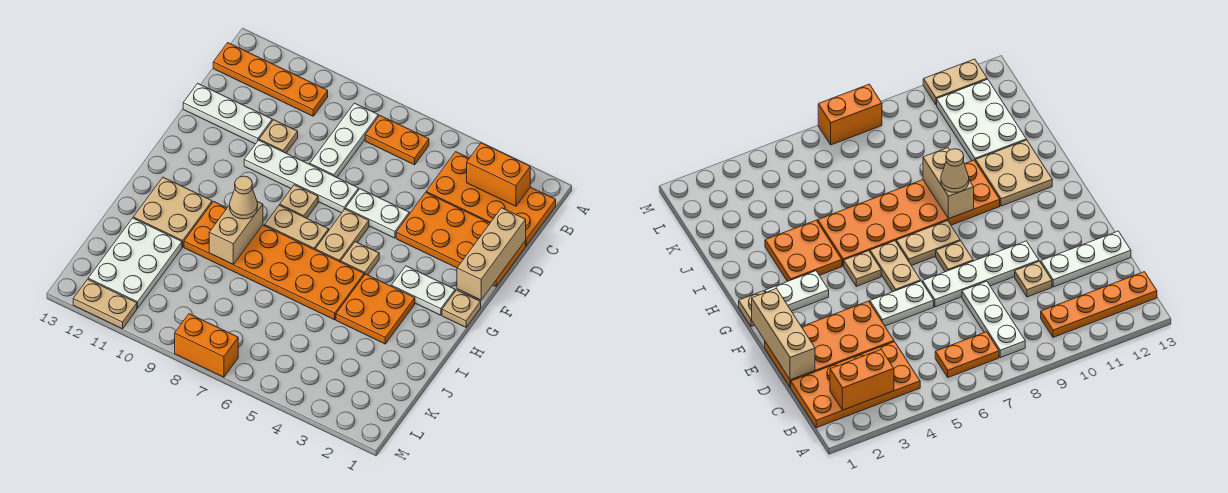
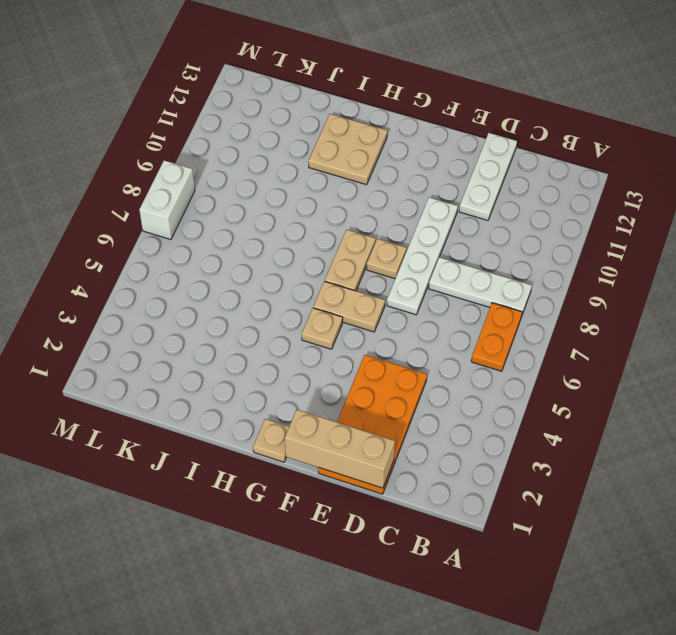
white brick M7:M8 level 1 -> orange brick M7:M8 level 1
none -> orange plate B1:C4 level 1
none -> orange plate B10:B13 level 1
none -> tan plate D10 level 1

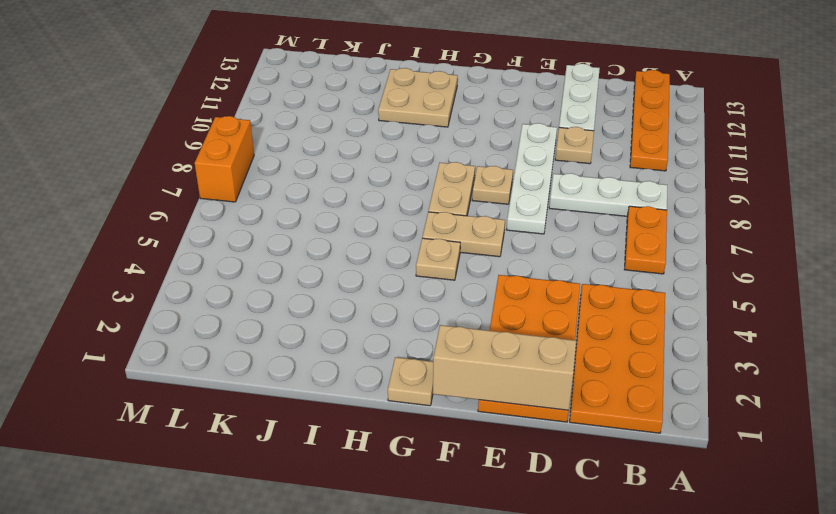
none -> white plate E5:E6 level 1
none -> white plate G2:G3 level 1
none -> orange plate H3:I4 level 1

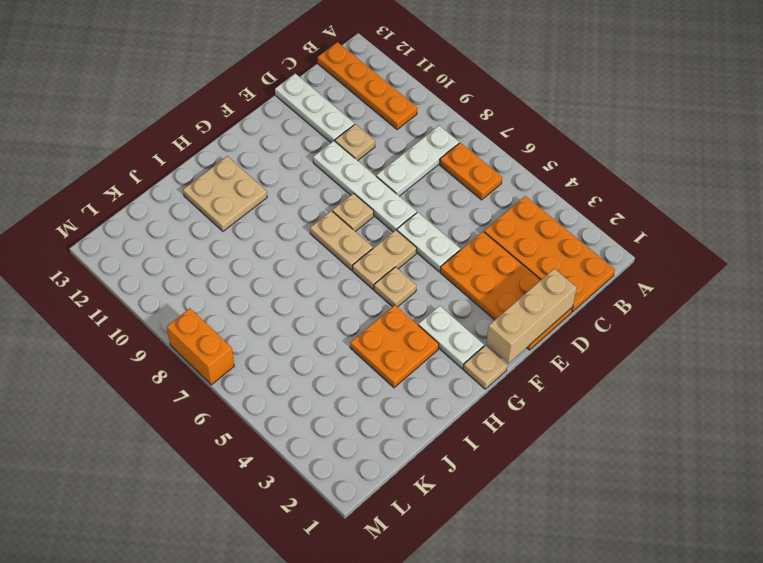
none -> orange plate H5:I10 level 1
none -> white plate J11:L12 level 1
none -> tan plate M11:M12 level 1

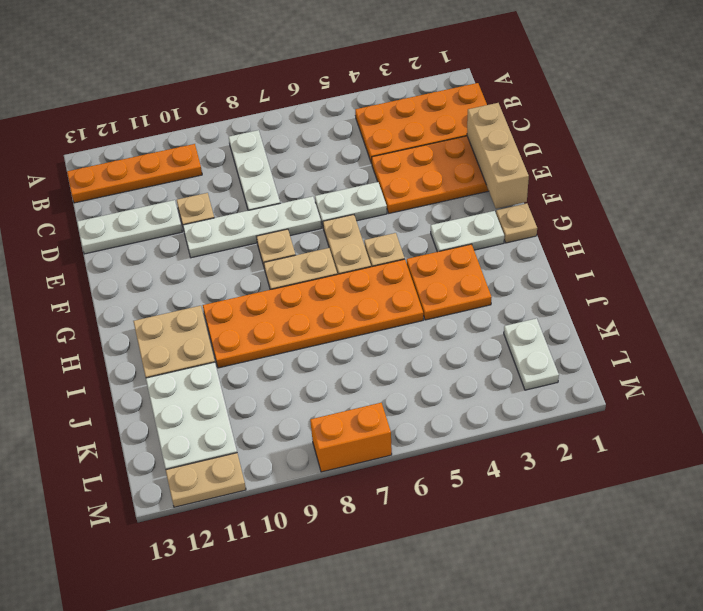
white plate K2:L2 level 1 -> none
none -> orange plate B6:B7 level 1
none -> orange brick B2:B3 level 2
none -> tan brick H9:I9 level 2

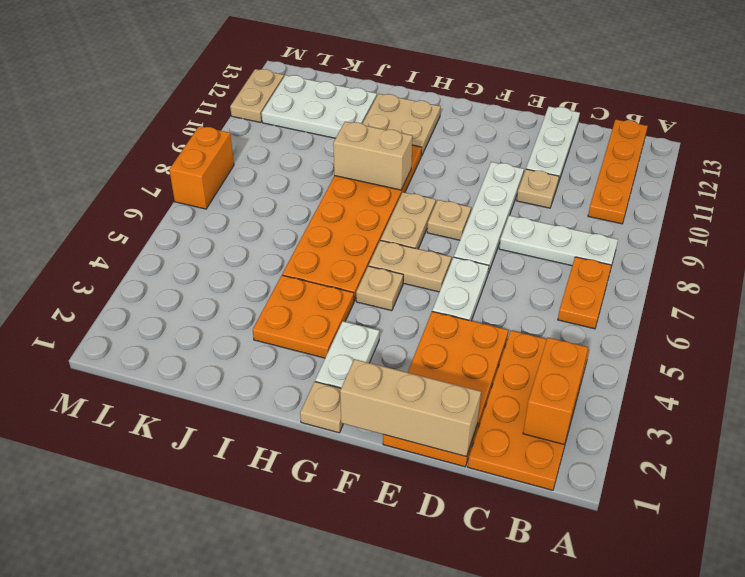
none -> tan cone H9 level 3

